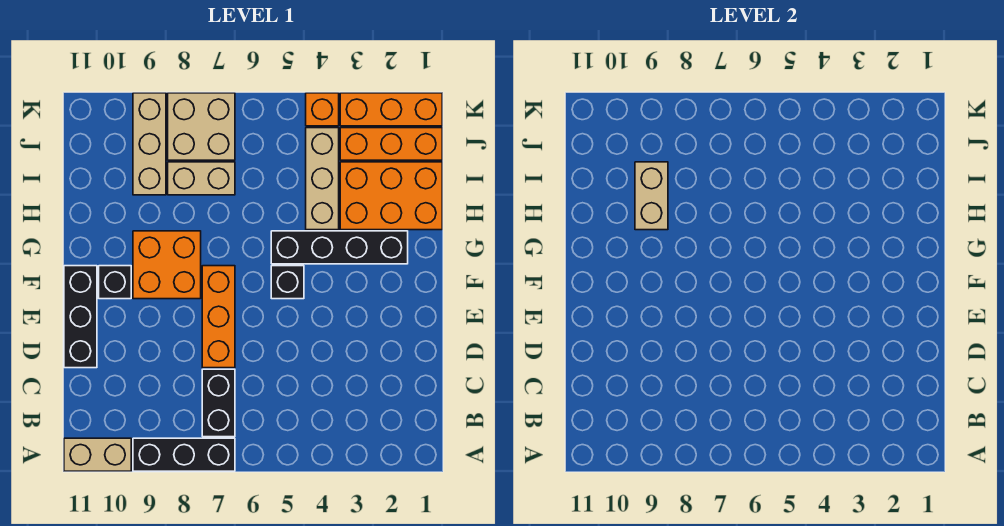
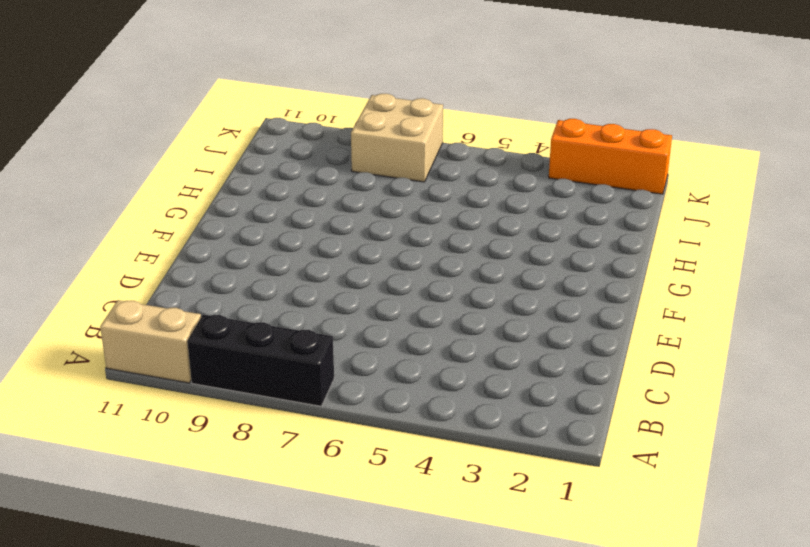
none -> black brick B7:C7 level 1
none -> orange brick D7:F7 level 1
none -> black brick D11:F11 level 1

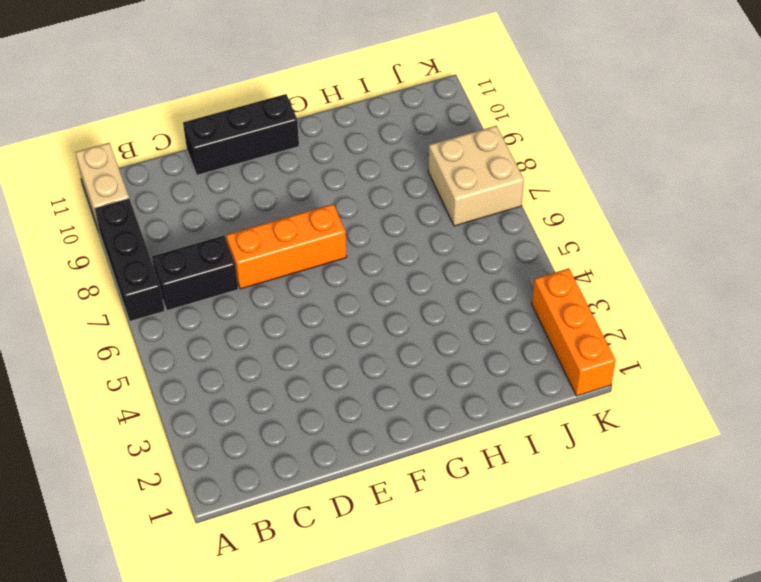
none -> black brick F5 level 1
none -> orange brick F8:G9 level 1
none -> black brick F10 level 1

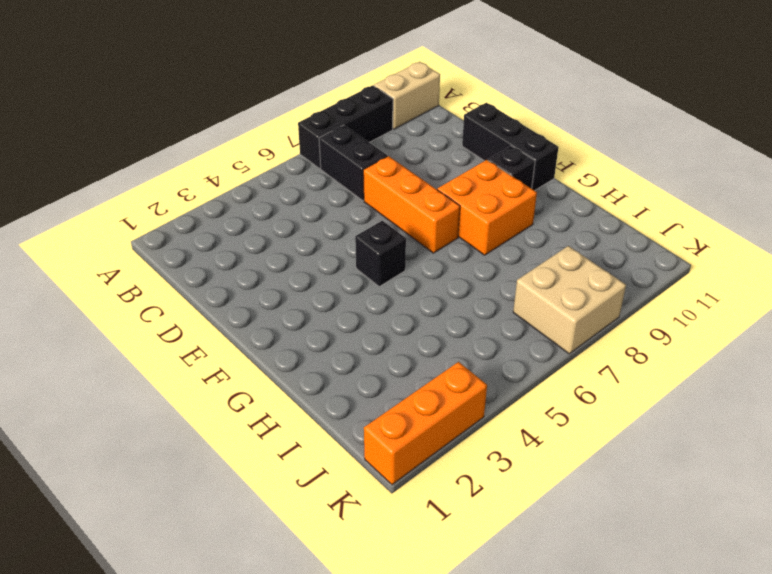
none -> black brick G2:G5 level 1
none -> orange brick H1:I3 level 1
none -> tan brick H4:J4 level 1

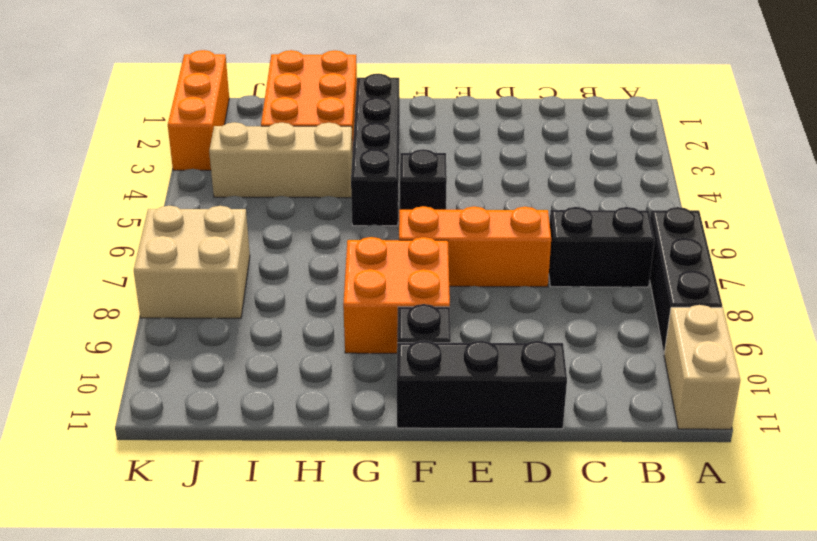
none -> tan brick I7:I8 level 1
none -> tan brick I9:K9 level 1
none -> orange brick J1:J3 level 1

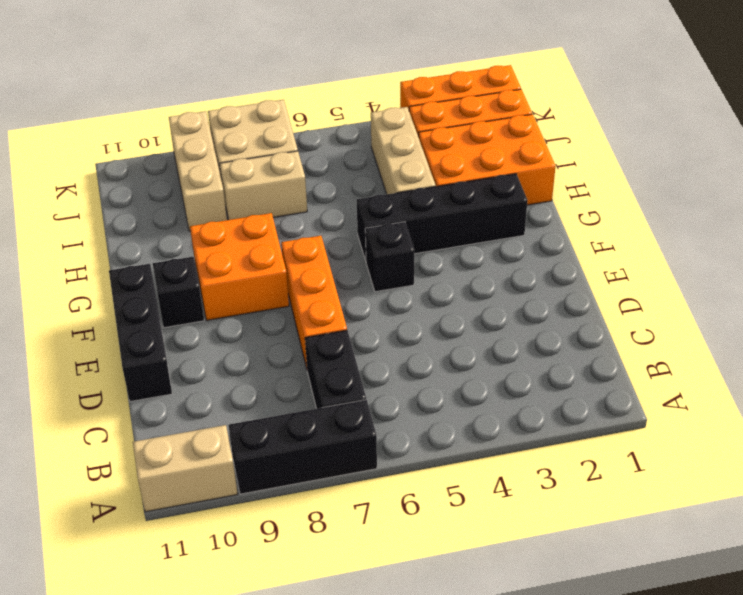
none -> orange brick K4 level 1
none -> tan brick H9:I9 level 2

